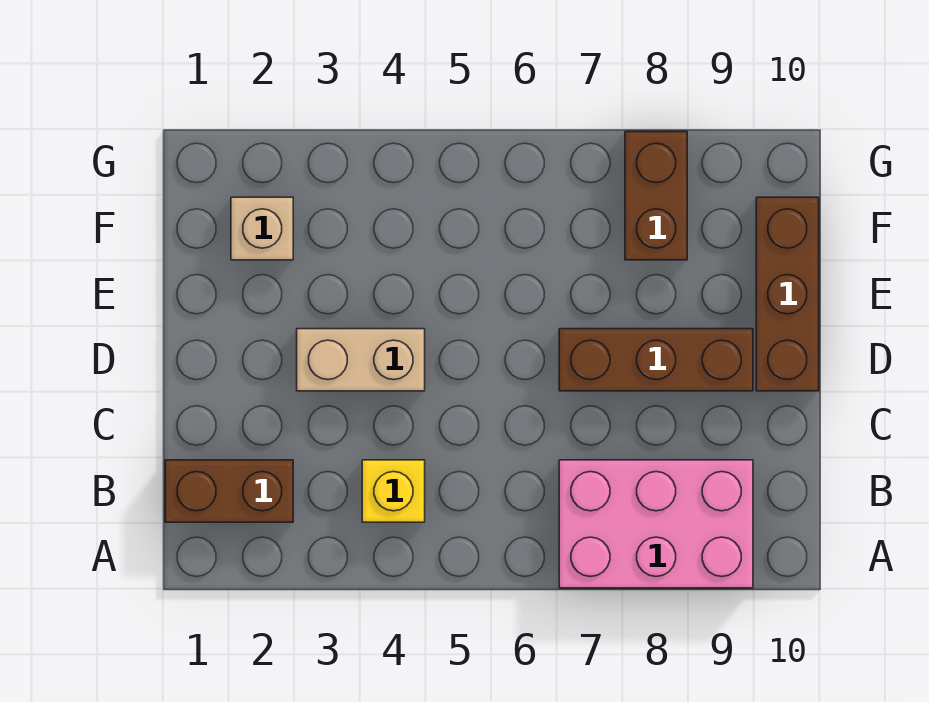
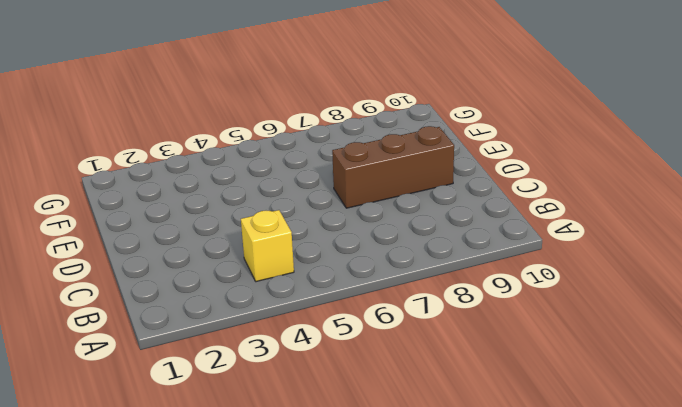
none -> pink brick A7:B9 level 1
none -> brown brick B1:B2 level 1

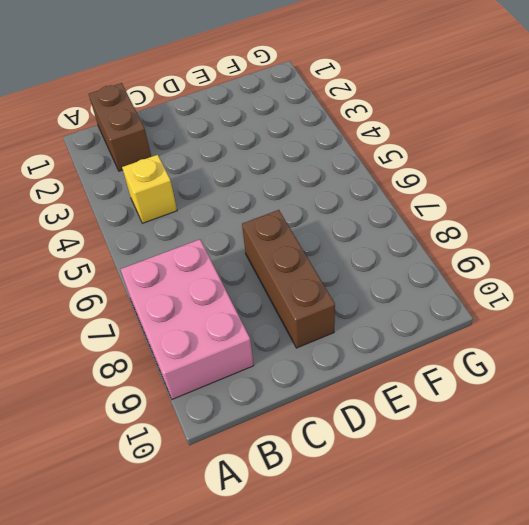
none -> tan brick D3:D4 level 1
none -> brown brick D10:F10 level 1

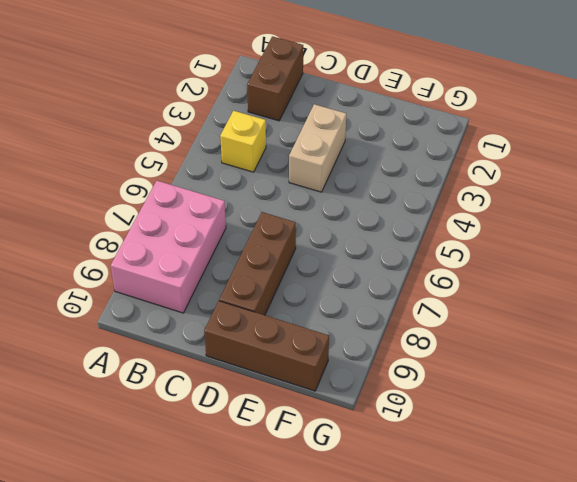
none -> tan brick F2 level 1
none -> brown brick F8:G8 level 1

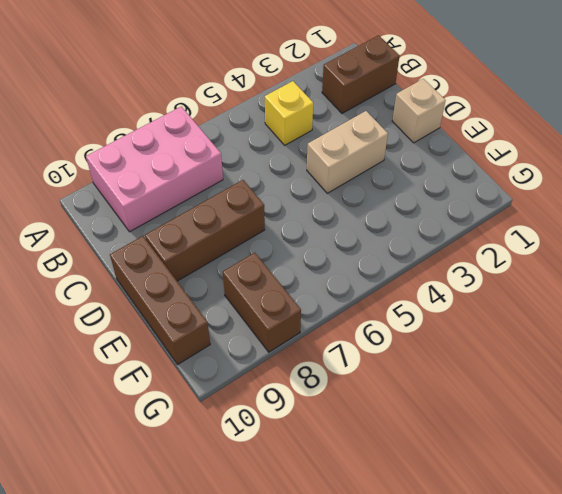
tan brick D1 level 1 -> tan brick F2 level 1

